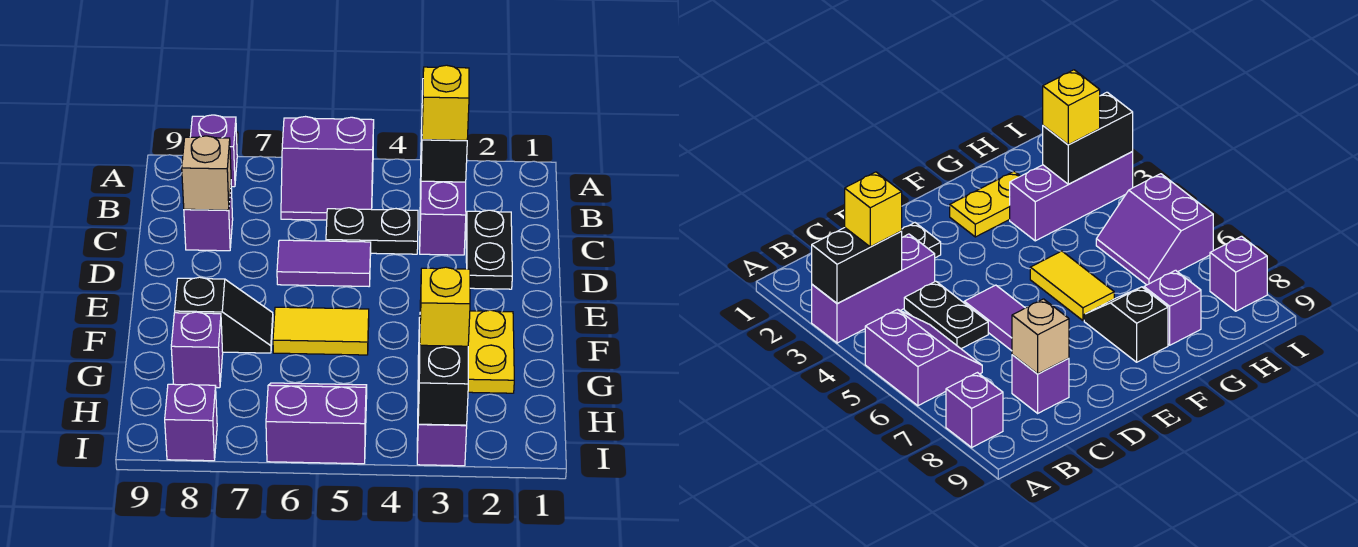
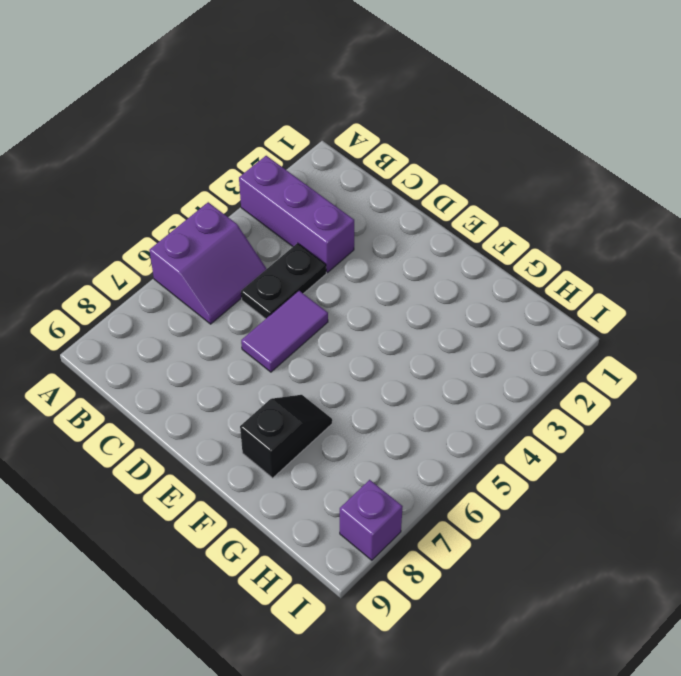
none -> purple brick A8 level 1
none -> black plate C2:D2 level 1
none -> purple brick C8 level 1

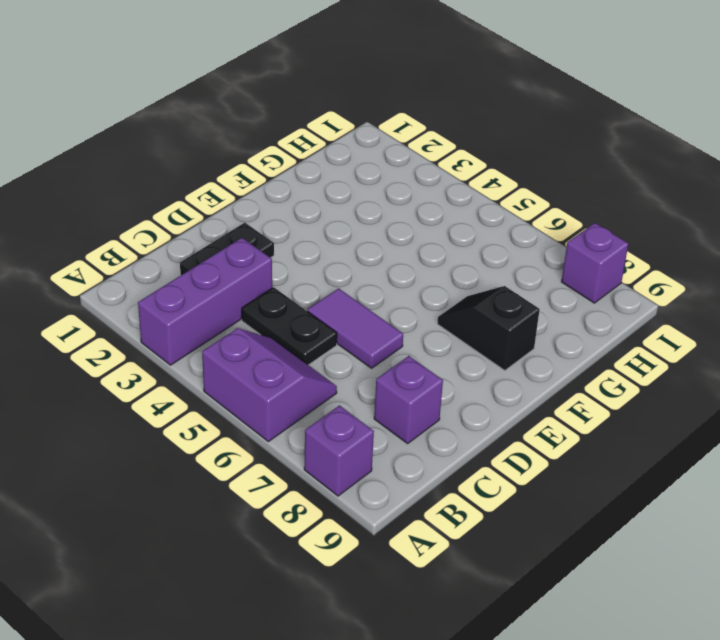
none -> yellow plate F2:G2 level 1
none -> yellow tile F5:F6 level 1
none -> purple brick G3:I3 level 1

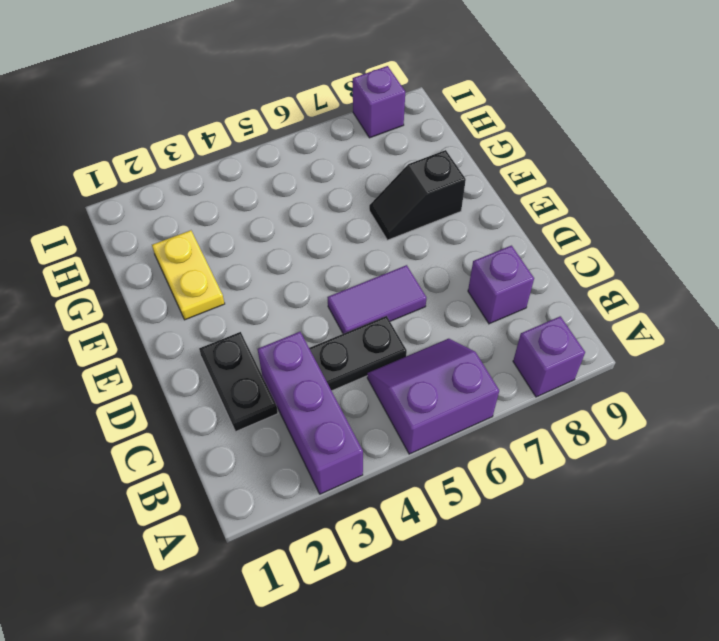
none -> yellow tile F5:F6 level 1
none -> purple brick G3:I3 level 1
none -> purple brick G8 level 1

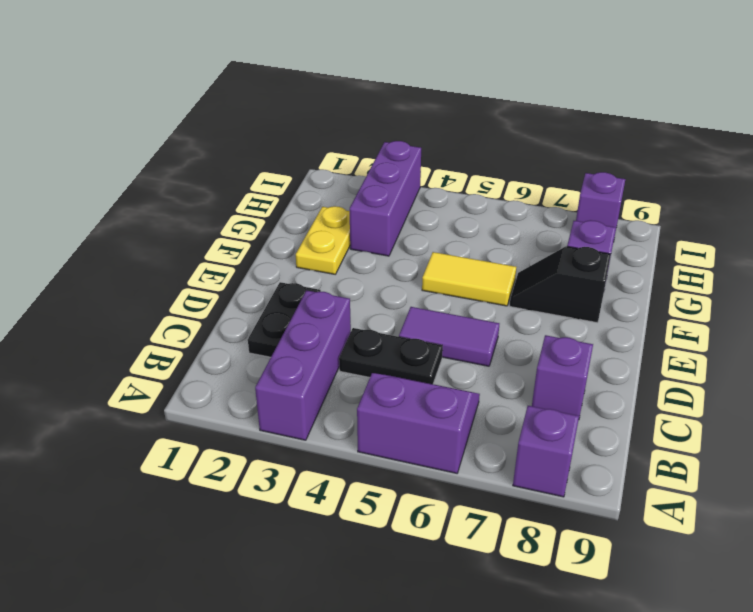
none -> purple slope H5:I6 level 1 top I
none -> black brick A3:B3 level 2
none -> tan brick C8 level 2

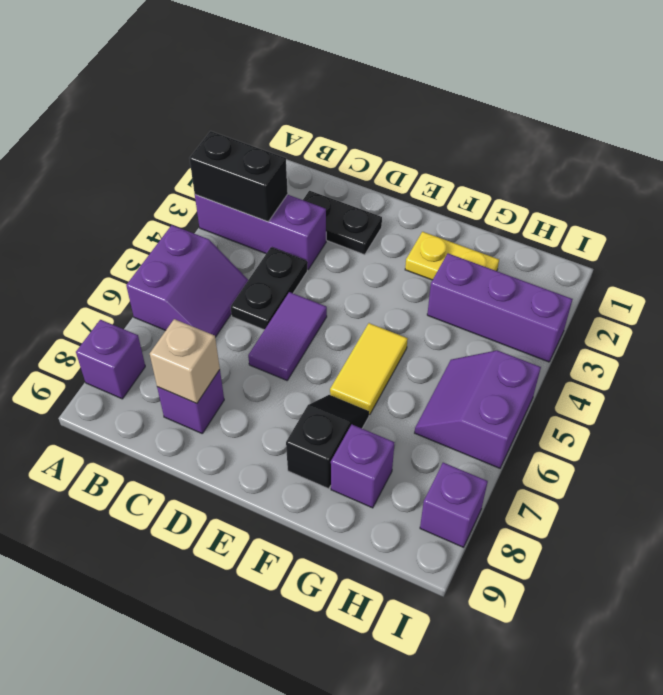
none -> black brick H3:I3 level 2
none -> yellow brick B3 level 3
none -> yellow brick H3 level 3

